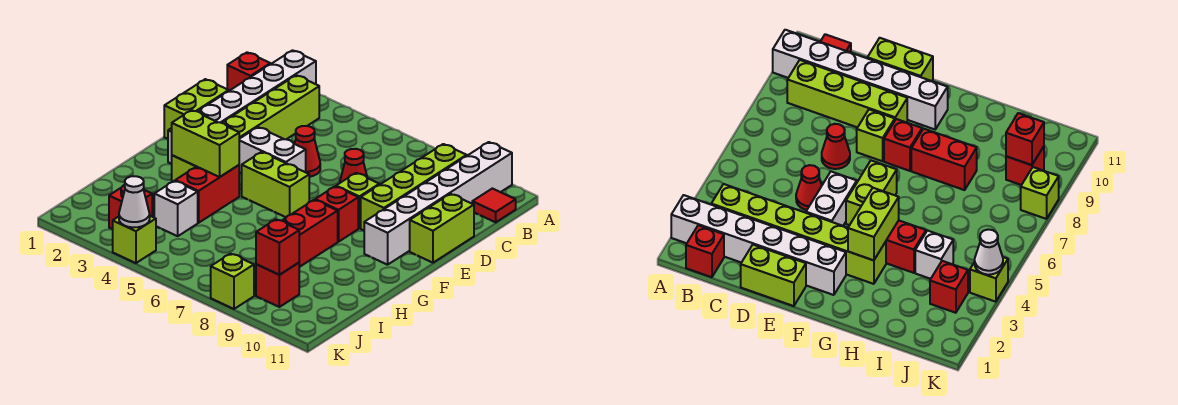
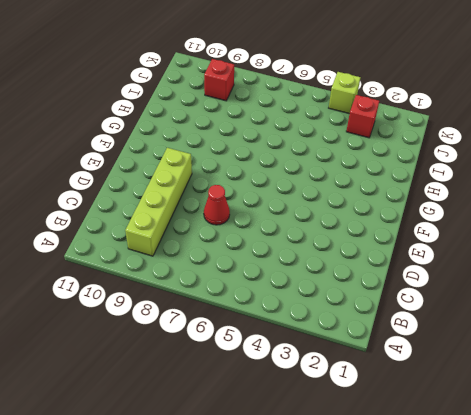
none -> white brick A2:F2 level 1
none -> white brick A10:F10 level 1
none -> red brick B1 level 1

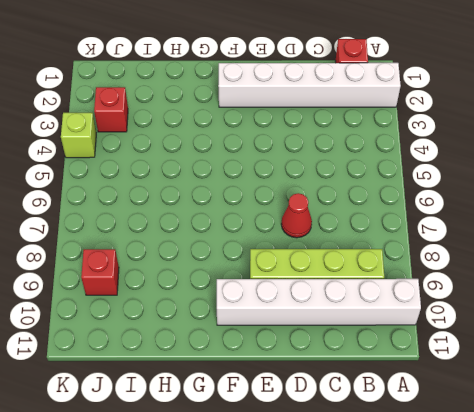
none -> lime brick B3:G3 level 1
none -> red tile B11 level 1
none -> lime brick D1:E1 level 1

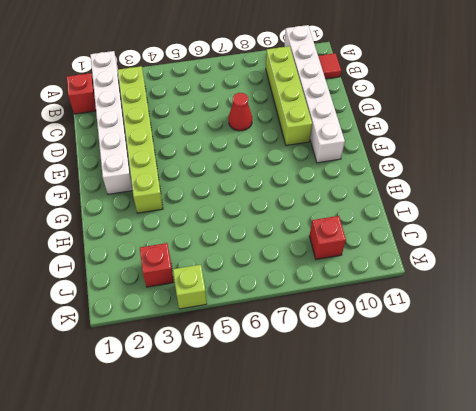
none -> lime brick D1:E1 level 1
none -> red cone D5 level 1
none -> lime brick D11:E11 level 1

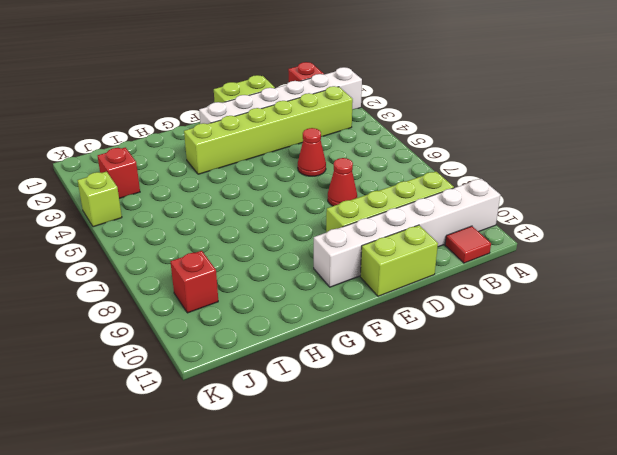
none -> white brick E4:E5 level 1
none -> lime brick E8 level 1
none -> lime brick F5:F6 level 1

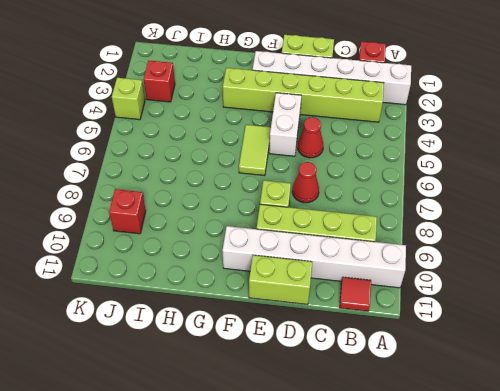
lime tile F5:F6 level 1 -> lime brick F5:F6 level 1
none -> red brick F8 level 1
none -> red brick G4:H4 level 1
none -> red brick G8:H8 level 1

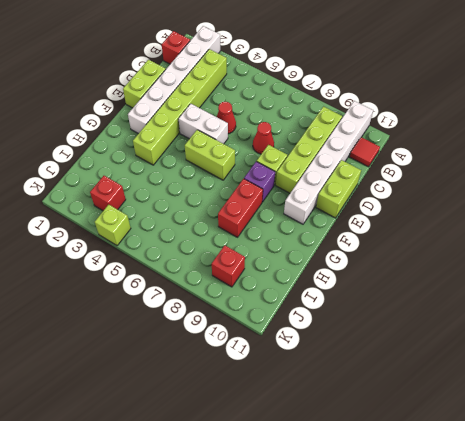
purple brick F8 level 1 -> red brick F8 level 1
none -> red brick G4:H4 level 1
none -> white brick I4 level 1
none -> lime brick K8 level 1

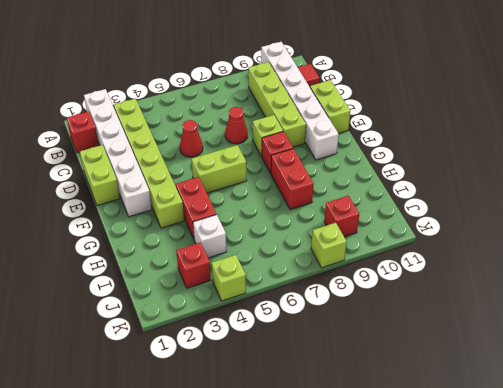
none -> white brick E4:E5 level 1
none -> lime brick G3:G4 level 2
none -> red brick J9 level 2

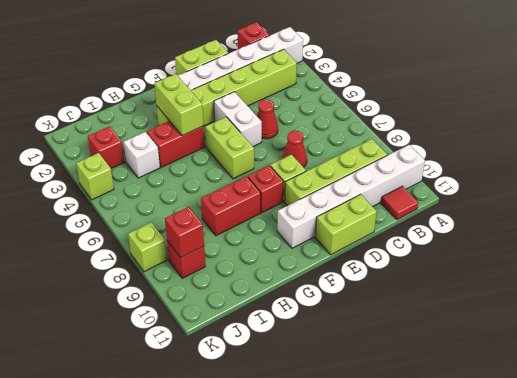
none -> white cone K4 level 2

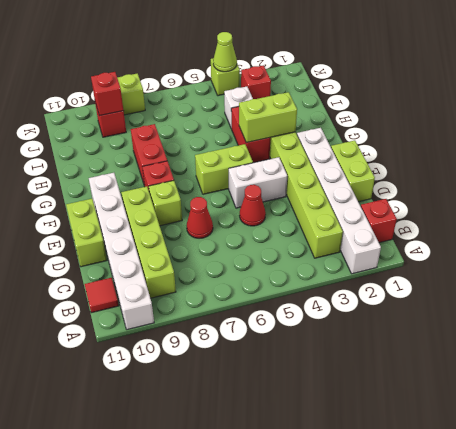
lime cone K4 level 2 -> white cone K4 level 2

